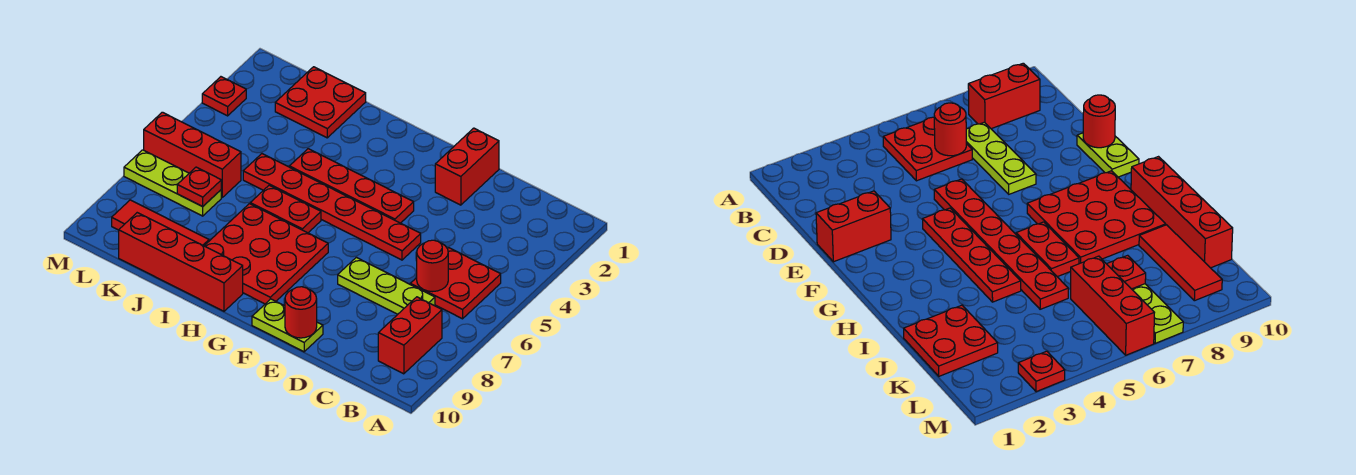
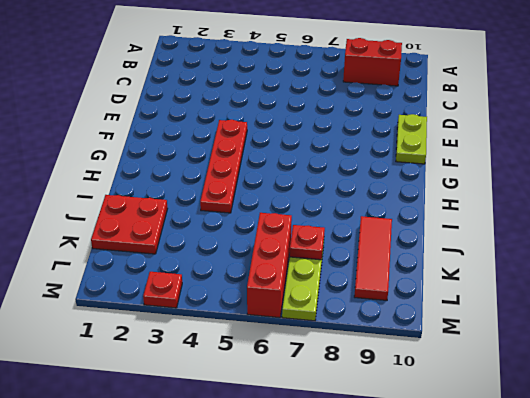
none -> red plate B5:C6 level 1
none -> lime plate C7:E7 level 1
none -> red brick E1:E2 level 1

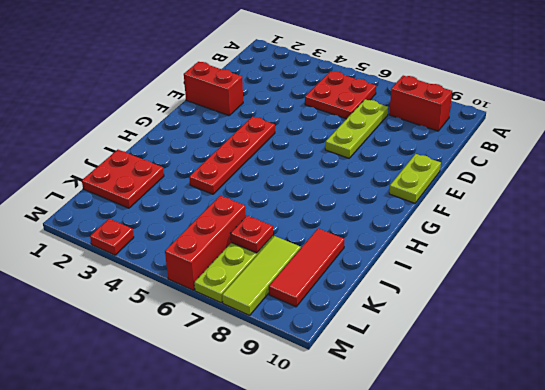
lime tile K8:M8 level 1 -> none
none -> red plate E5:J5 level 1
none -> red plate G7:I9 level 1
none -> red plate H6:I6 level 1

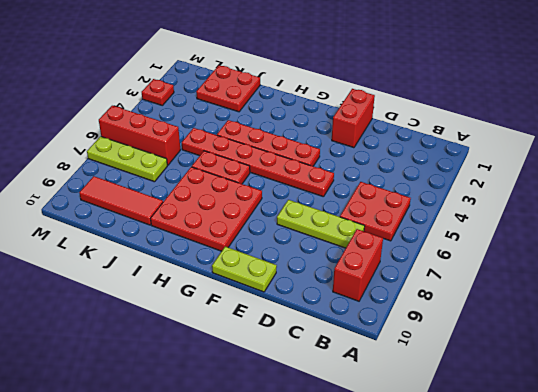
none -> red brick H10:K10 level 1
none -> red round brick C6 level 2
none -> red round brick E10 level 2

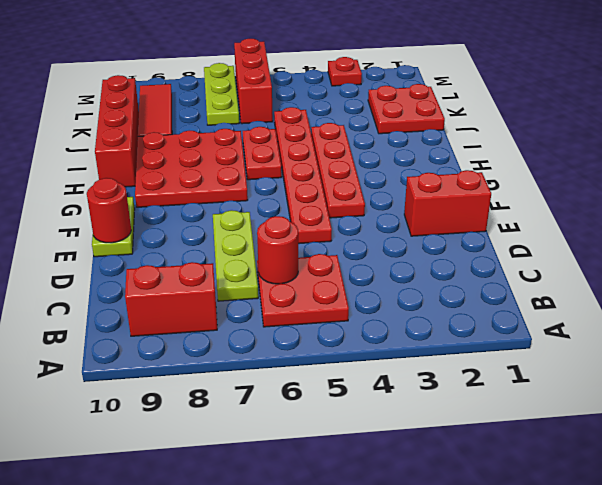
none -> red plate K7 level 2

